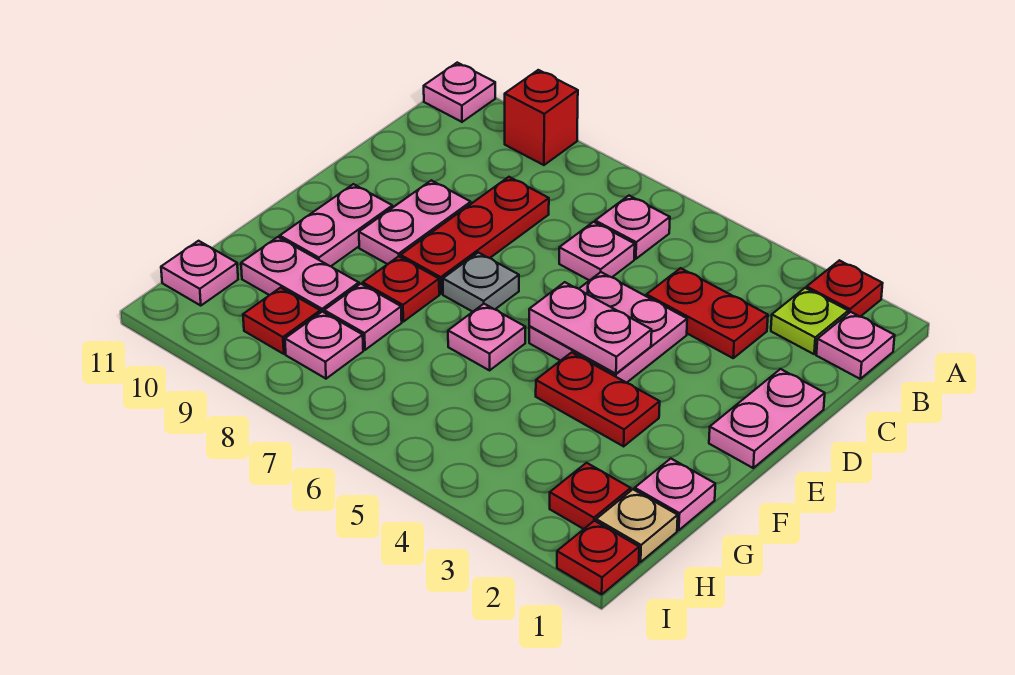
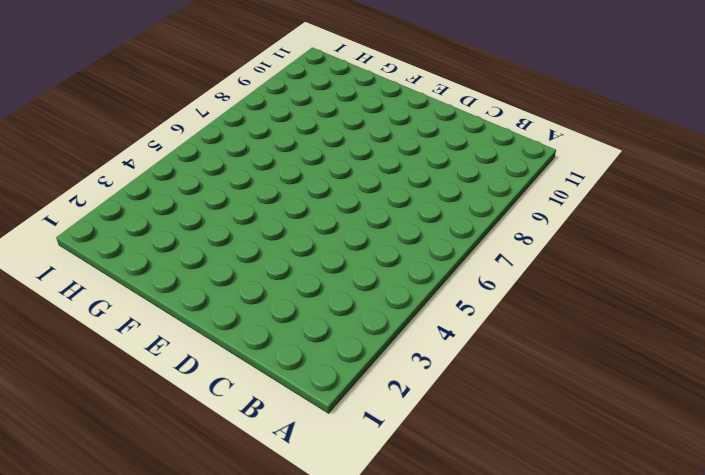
none -> red plate A2 level 1
none -> red brick A9 level 1
none -> pink plate A11 level 1

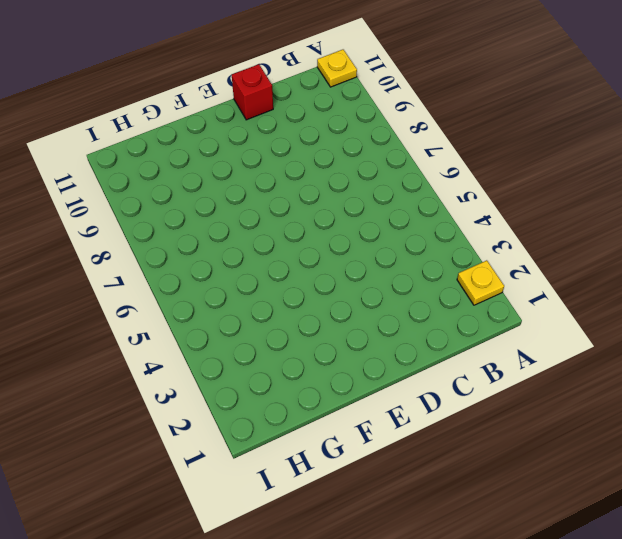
yellow plate A2 level 1 -> red plate A2 level 1
yellow plate A11 level 1 -> pink plate A11 level 1
red brick D11 level 1 -> red brick A9 level 1
none -> pink plate B1 level 1
none -> lime plate B2 level 1
none -> pink plate B6 level 1

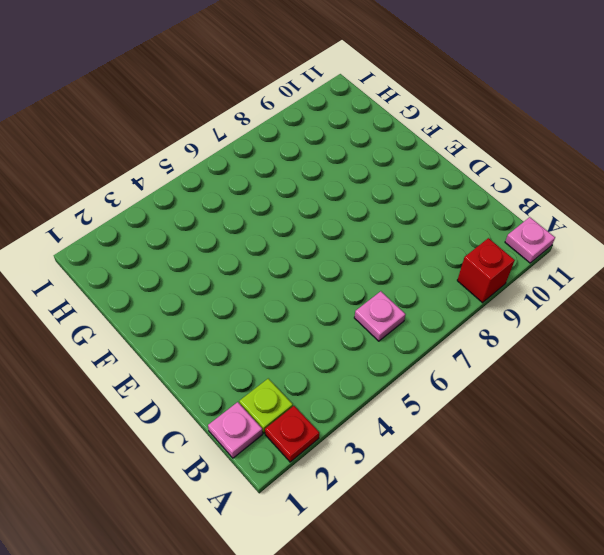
none -> red plate C3:C4 level 1
none -> pink plate C6 level 1
none -> red plate C8:E8 level 1

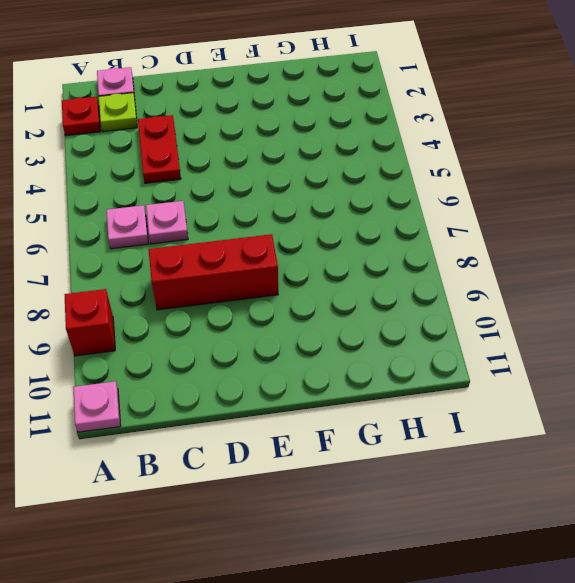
red brick C8:E8 level 1 -> red plate C8:E8 level 1
none -> pink plate D1:E1 level 1
none -> pink plate D4:E5 level 1
none -> pink plate D9:E9 level 1

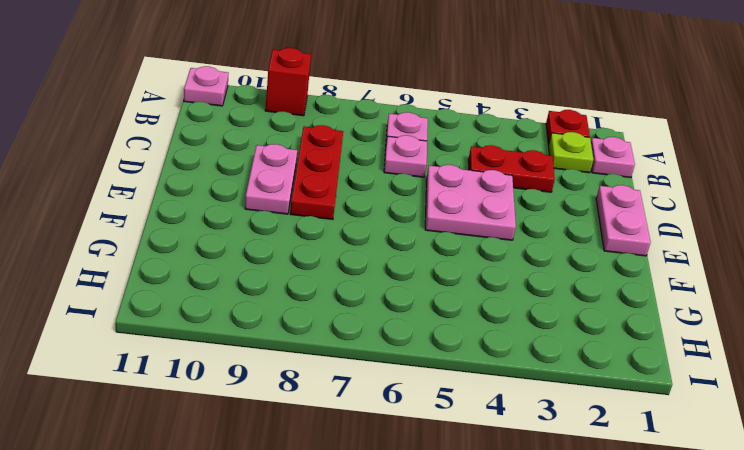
none -> grey plate E7 level 1
none -> pink plate E10:F10 level 1
none -> red plate F3:F4 level 1

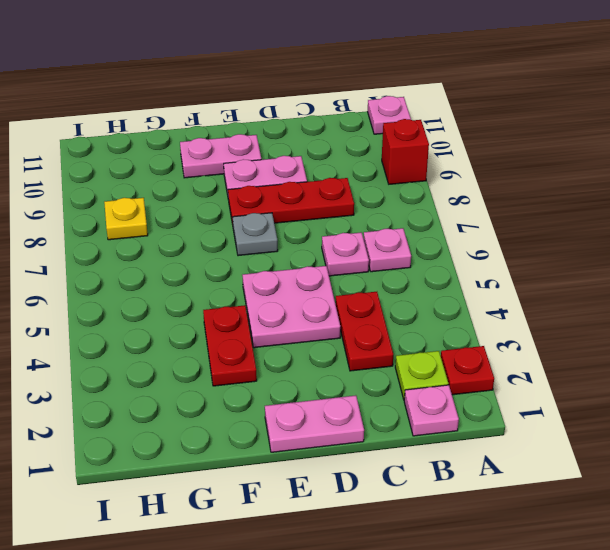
yellow plate H8 level 1 -> pink plate H8 level 1
none -> pink plate F6 level 1
none -> red plate F8 level 1
none -> pink plate G1 level 1

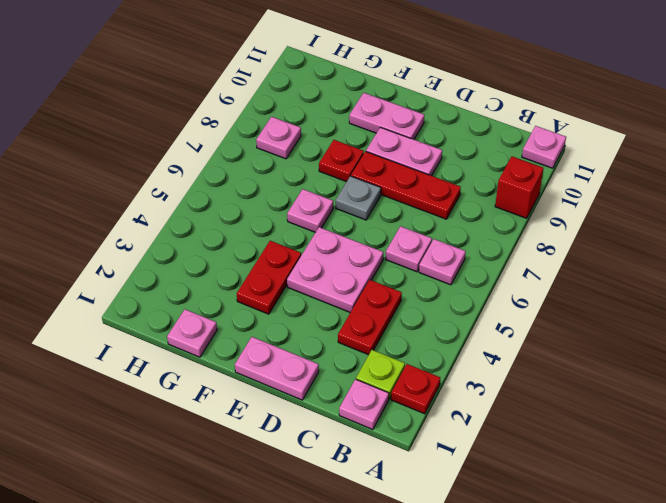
none -> pink plate G8 level 1
none -> pink plate G9:G10 level 1
none -> tan plate H1 level 1

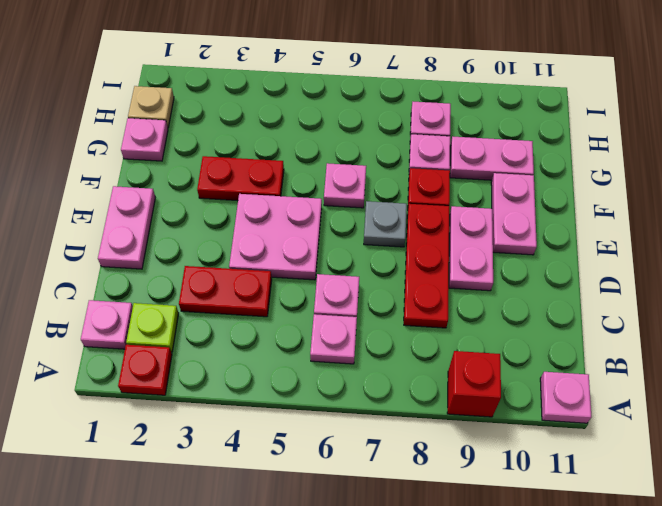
none -> red plate H2 level 1
none -> red plate H9 level 1
none -> pink plate H11 level 1

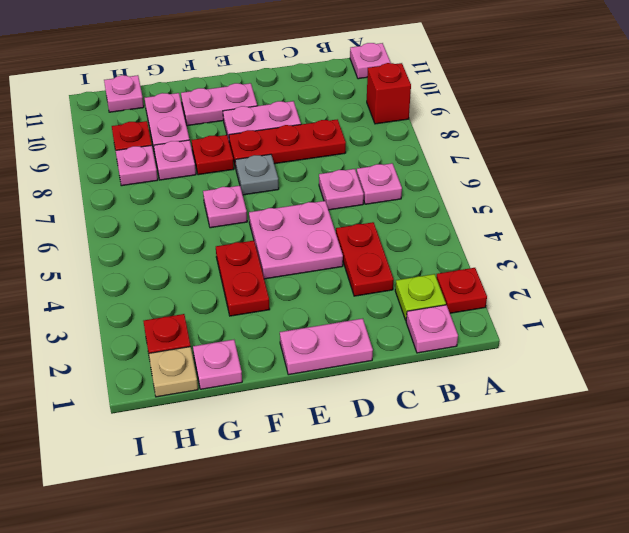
none -> red plate I1 level 1
none -> pink plate E4:E5 level 2

